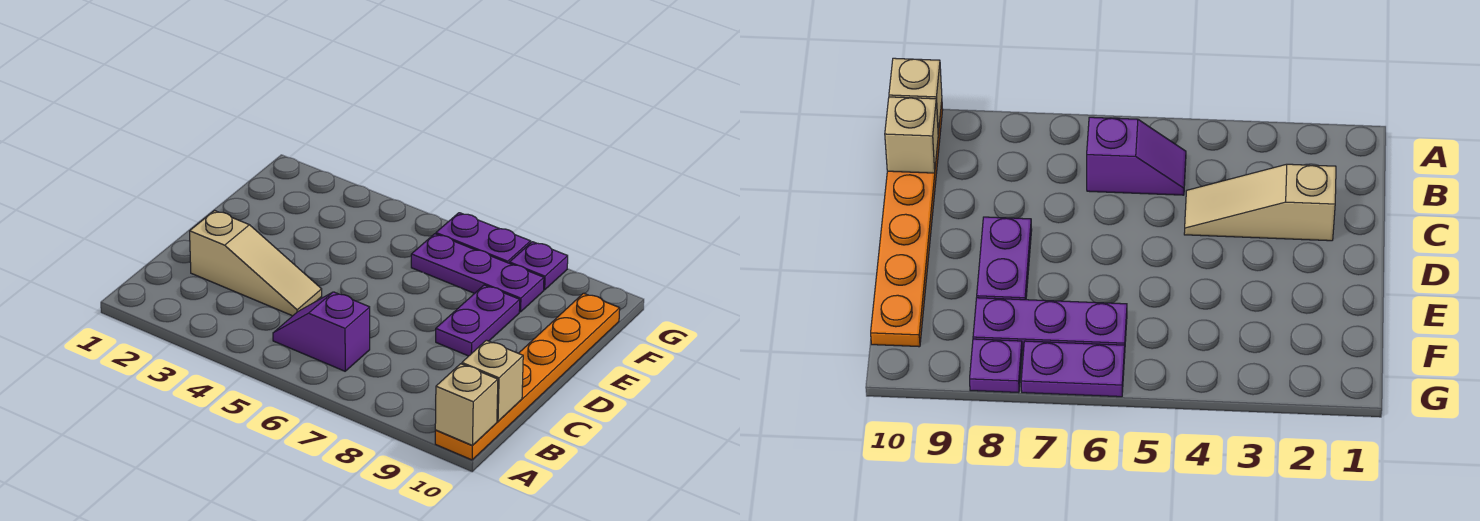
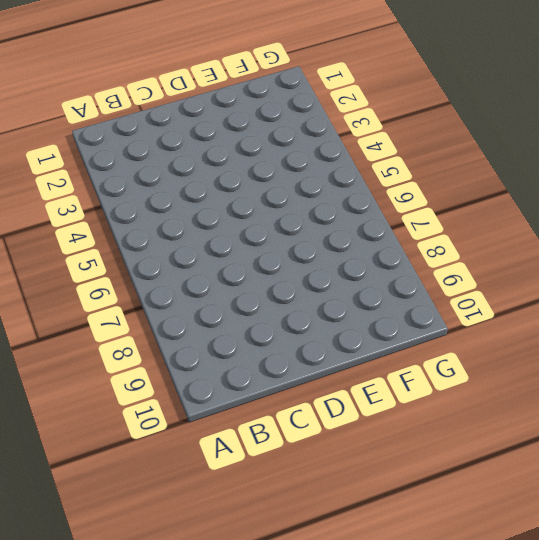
none -> orange plate A10:F10 level 1
none -> purple slope B5:B6 level 1 top 6

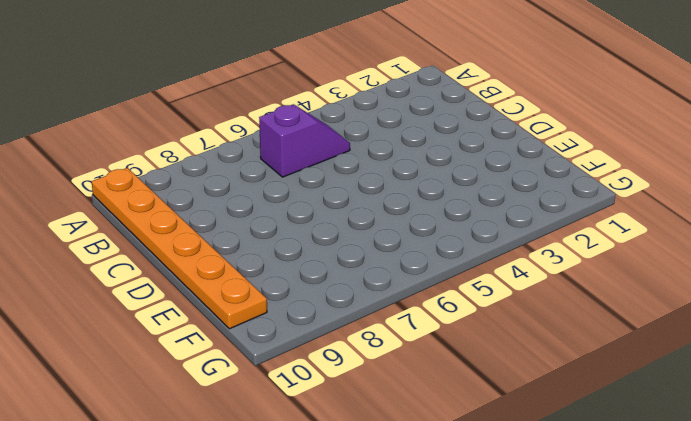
none -> tan slope C2:C4 level 1 top 2
none -> purple plate D8:E8 level 1

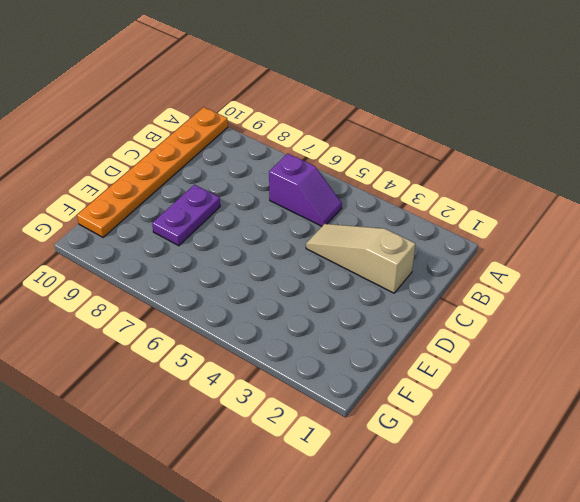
none -> purple plate F6:F8 level 1
none -> purple plate G6:G7 level 1

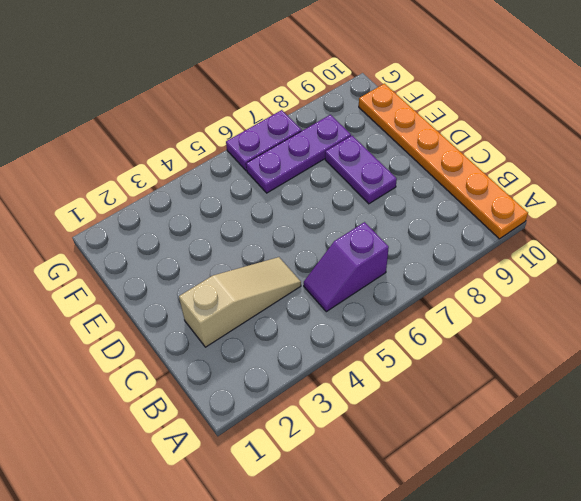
none -> purple plate G8 level 1
none -> tan brick A10 level 2

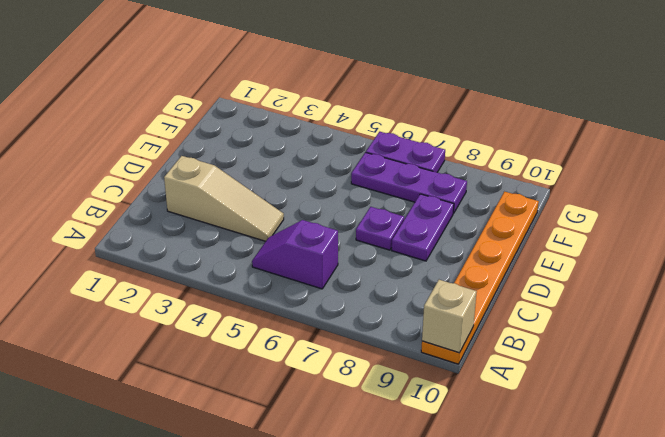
purple plate D7 level 1 -> purple plate G8 level 1
none -> tan brick B10 level 2

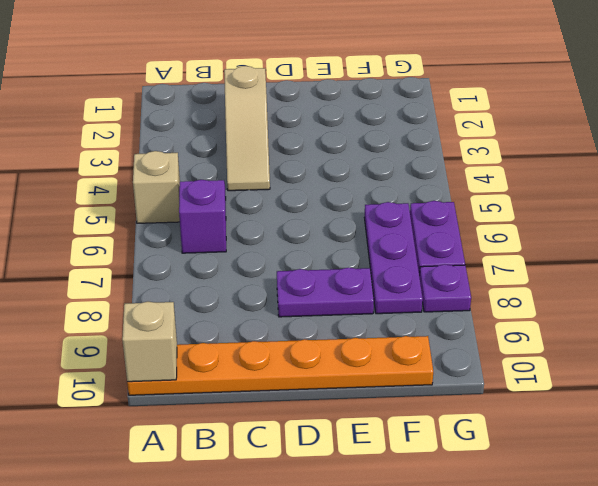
tan brick A5 level 1 -> tan brick B10 level 2

